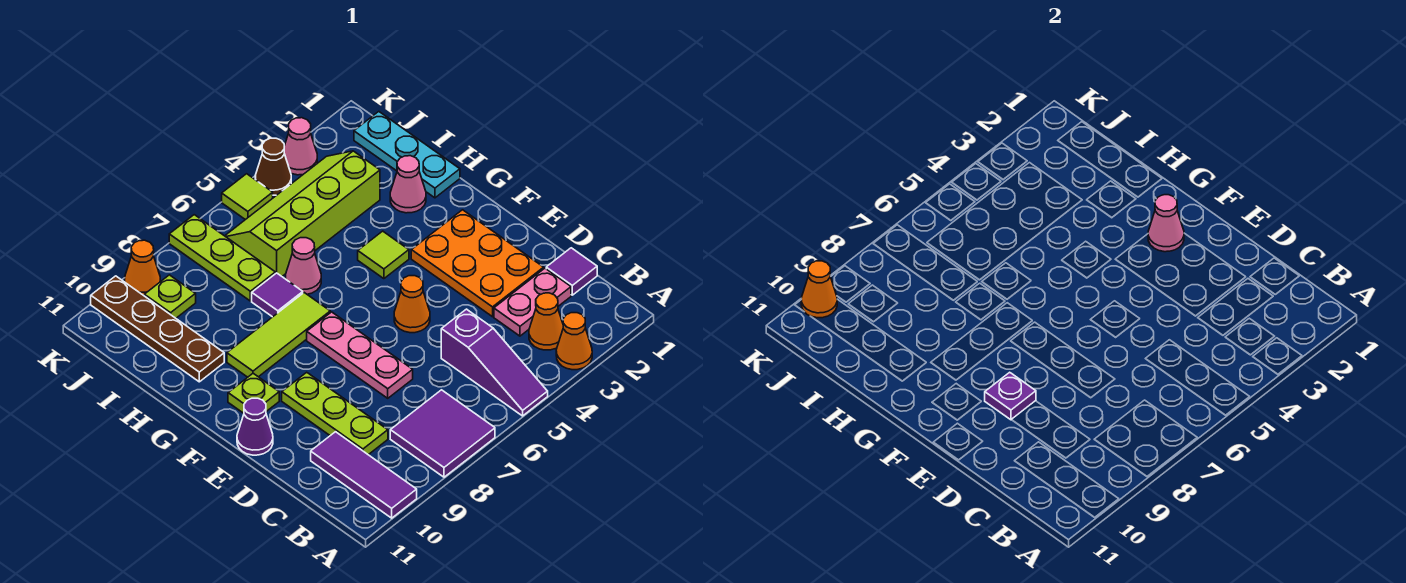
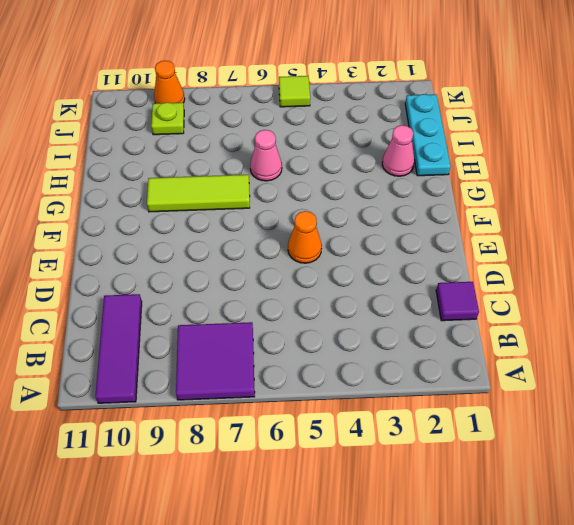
none -> orange cone A3 level 1
none -> purple slope A5:C5 level 1 top C
none -> orange cone B3 level 1
none -> pink plate C2:C3 level 1

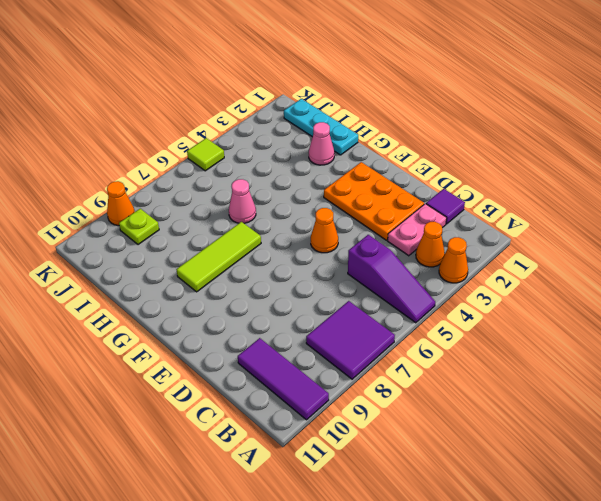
none -> lime plate C9:E9 level 1
none -> pink plate D7:F7 level 1
none -> purple cone E11 level 1
none -> lime plate F10 level 1

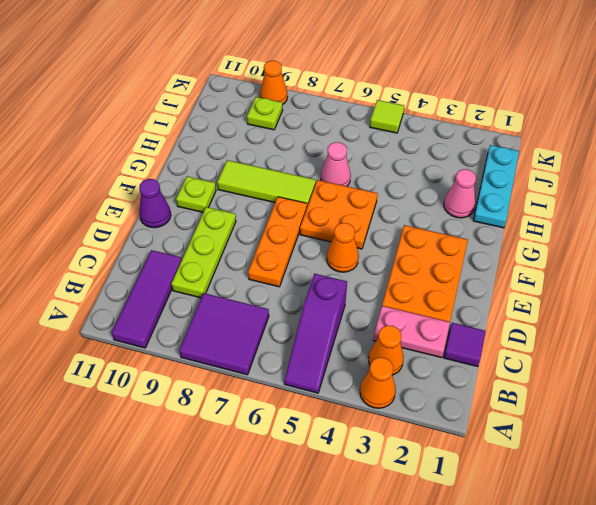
orange plate D7:F7 level 1 -> pink plate D7:F7 level 1
orange plate F5:G6 level 1 -> none
none -> lime tile G4 level 1
none -> purple tile H7 level 1
none -> brown plate H10:K10 level 1
none -> lime slope I3:J6 level 1 top I

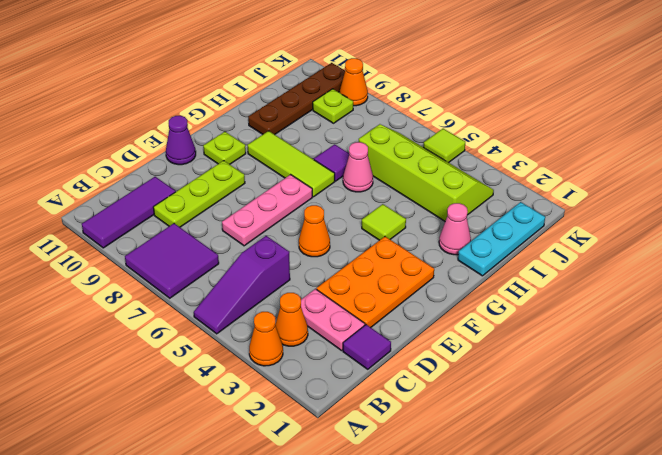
none -> lime plate I7:K7 level 1
none -> pink cone K3 level 1
none -> brown cone K4 level 1
none -> purple plate E9 level 2

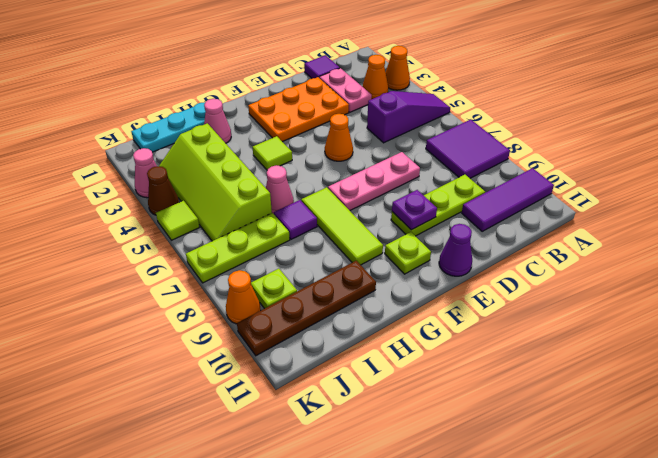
none -> pink cone F2 level 2
none -> orange cone K10 level 2

